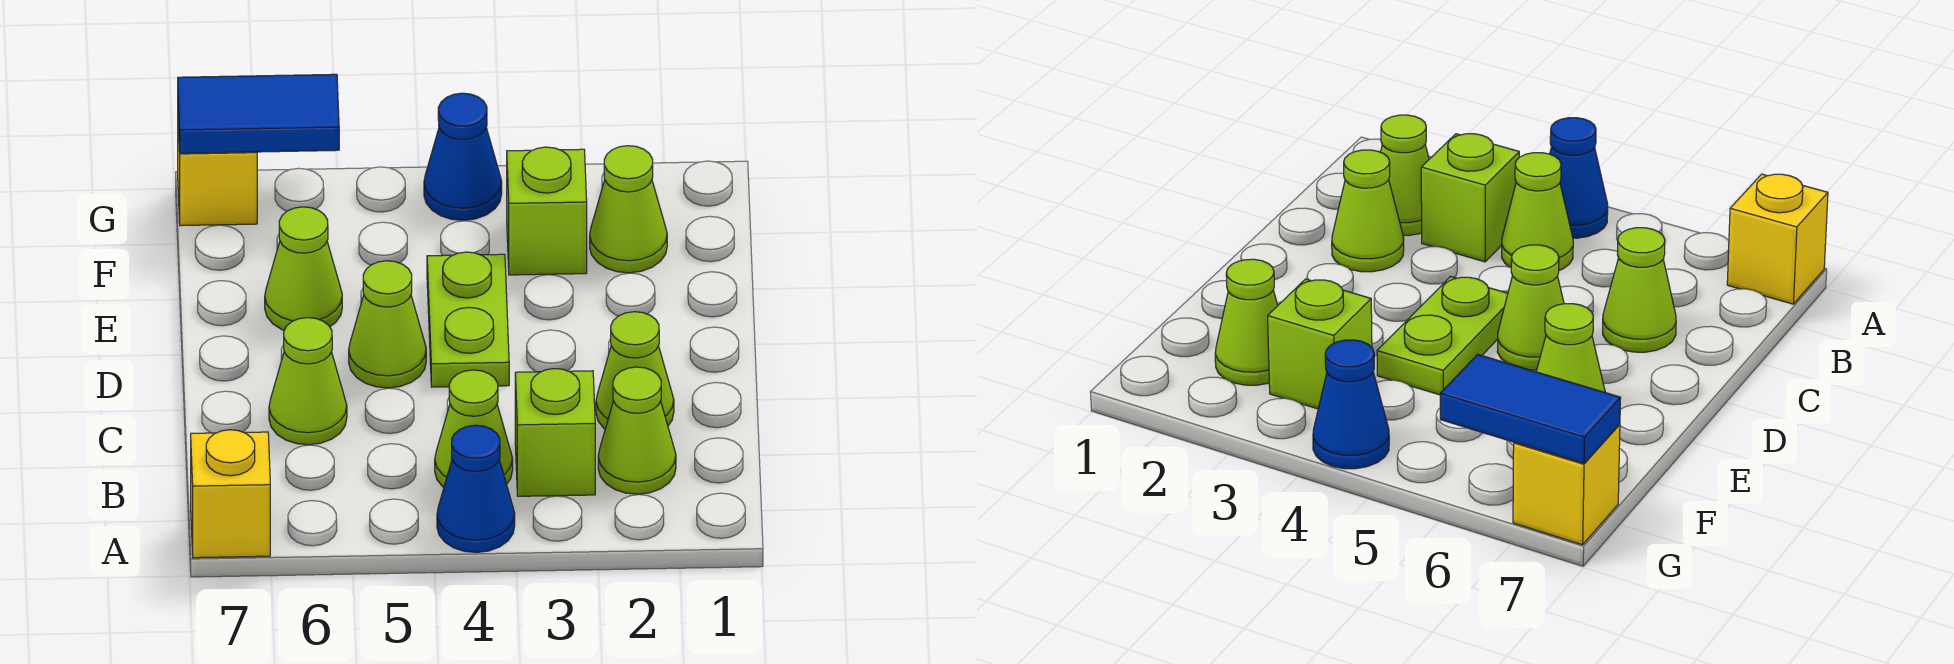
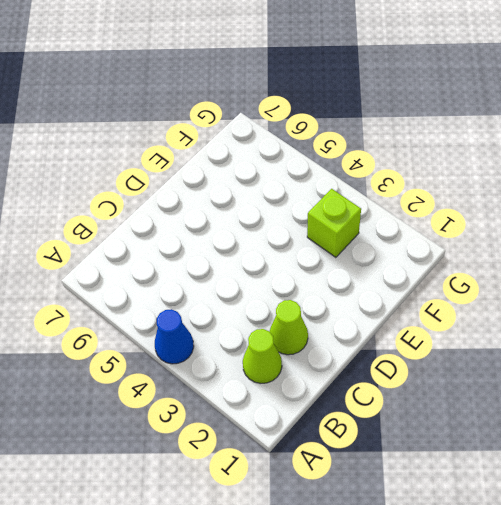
none -> yellow brick A7 level 1
none -> lime brick B3 level 1
none -> lime cone B4 level 1

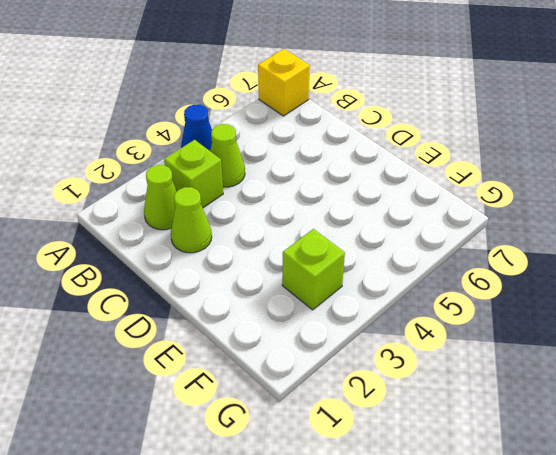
none -> lime cone C6 level 1
none -> lime plate D4:E4 level 1
none -> lime cone D5 level 1

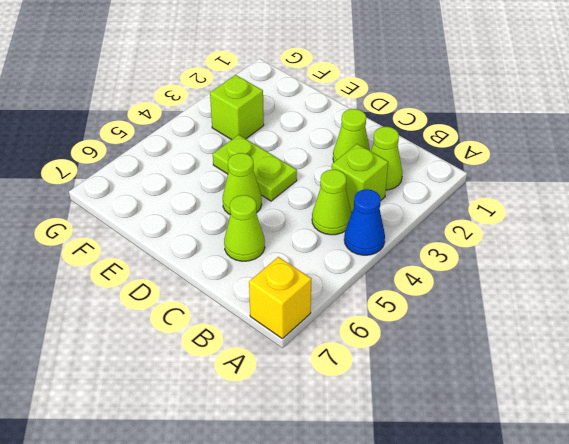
none -> lime cone E6 level 1
none -> lime cone F2 level 1
none -> blue cone G4 level 1

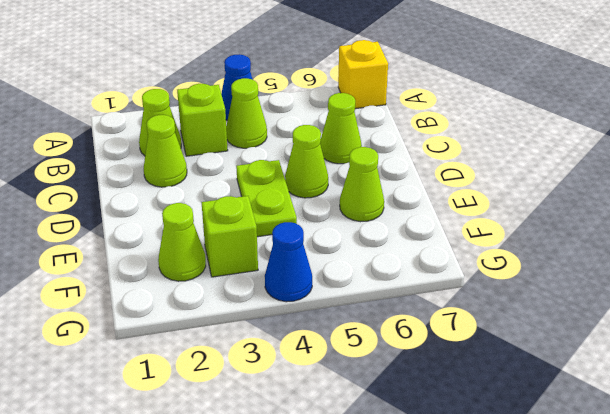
none -> yellow brick G7 level 1
none -> blue tile G6:G7 level 2

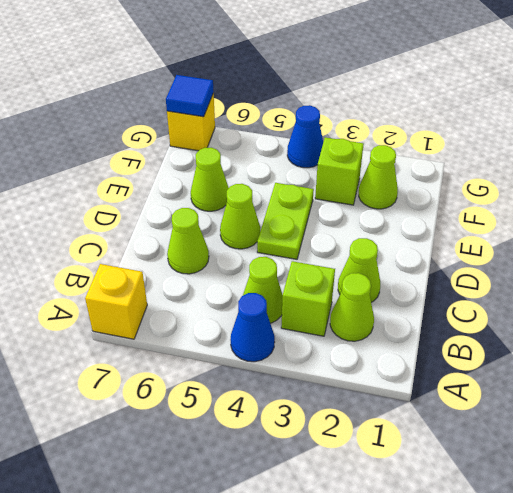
blue tile G7 level 2 -> blue tile G6:G7 level 2

